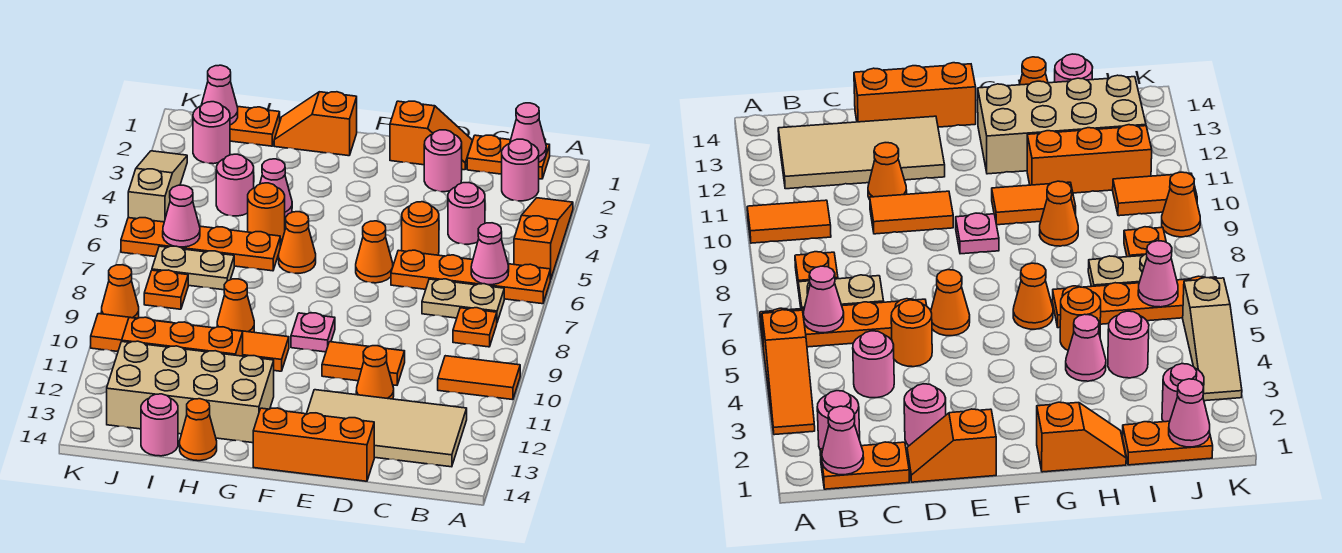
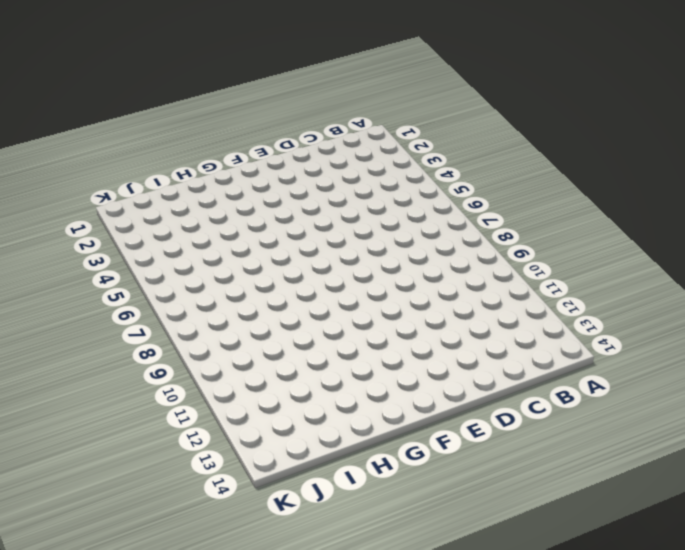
none -> orange slope A3:A5 level 1 top 5
none -> orange plate A6:D6 level 1
none -> orange tile A10:B10 level 1
none -> orange plate B1:C1 level 1

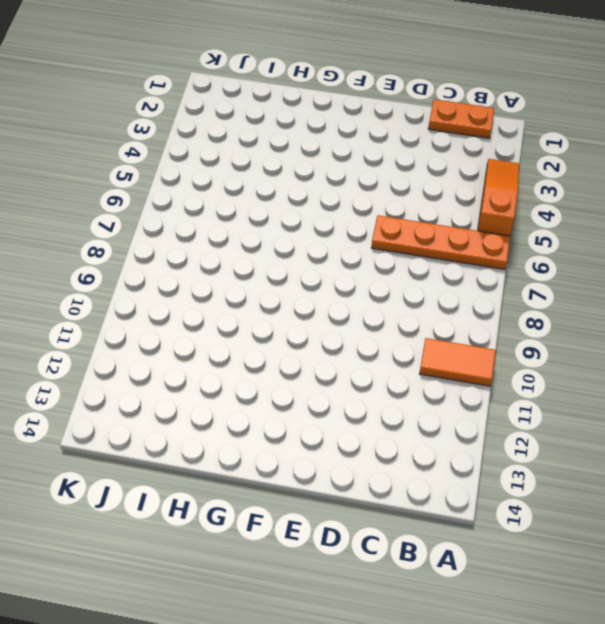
none -> pink round brick B2 level 1
none -> tan plate B7:C7 level 1
none -> orange plate B8 level 1
none -> tan tile B12:E13 level 1

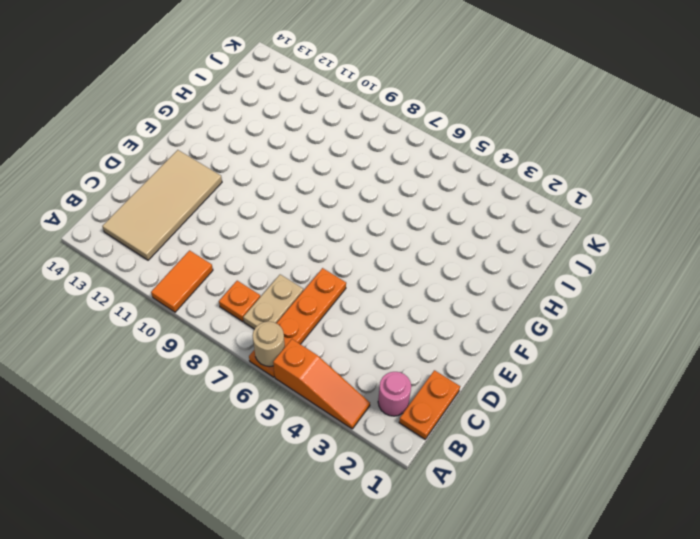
tan round brick A6 level 2 -> none
none -> pink round brick C4 level 1
none -> orange slope D1:E1 level 1 top E
none -> pink round brick D2 level 1
none -> orange round brick D5 level 1

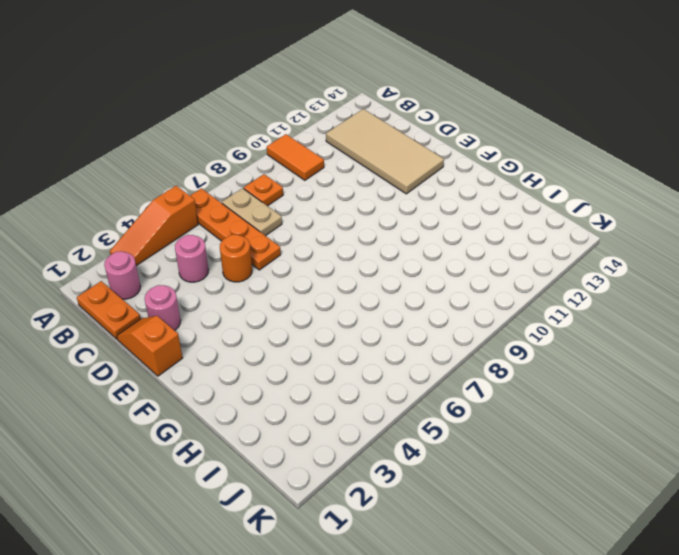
none -> orange tile D10:E10 level 1
none -> orange cone D11 level 1
none -> orange brick D14:F14 level 1
none -> orange cone E6 level 1

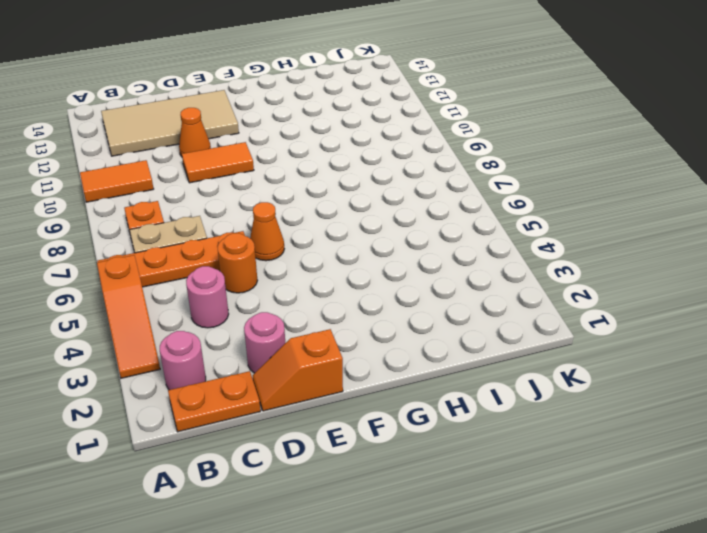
none -> orange brick D14:F14 level 1
none -> pink plate F9 level 1
none -> orange slope G1:H1 level 1 top G
none -> orange cone G6 level 1

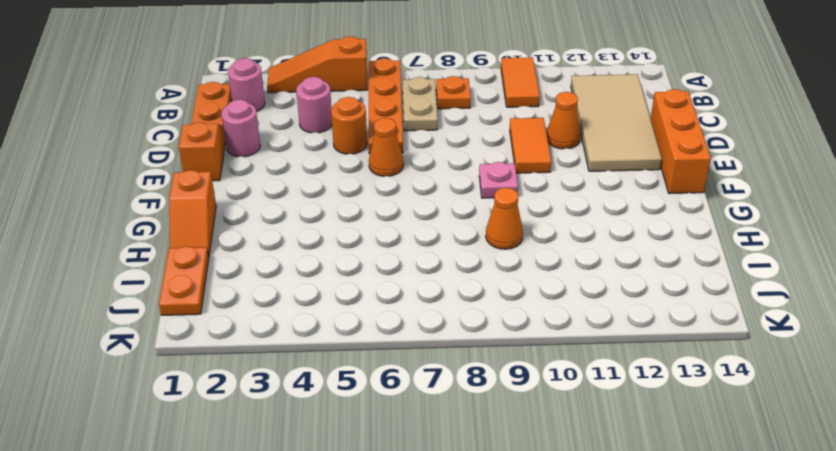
none -> orange cone G6 level 1
none -> orange tile G10:H10 level 1
none -> tan brick G12:J13 level 1
none -> pink cone H4 level 1

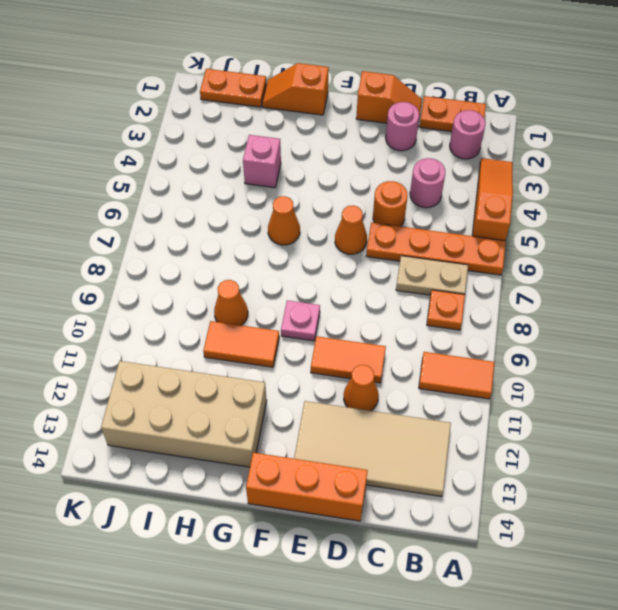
pink brick H4 level 1 -> pink cone H4 level 1
none -> orange round brick H5 level 1
none -> orange plate H6:K6 level 1
none -> orange brick H11:J11 level 1
none -> orange cone H14 level 1

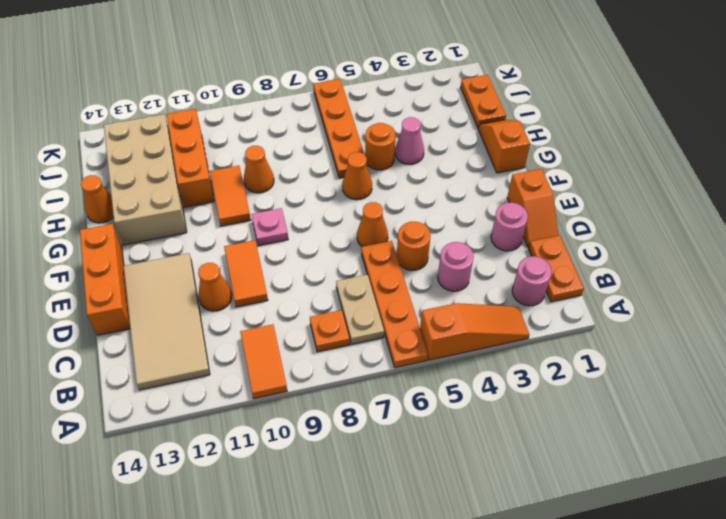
none -> pink round brick I4 level 1
none -> tan plate I7:J7 level 1
none -> pink round brick I14 level 1
none -> pink round brick J2 level 1

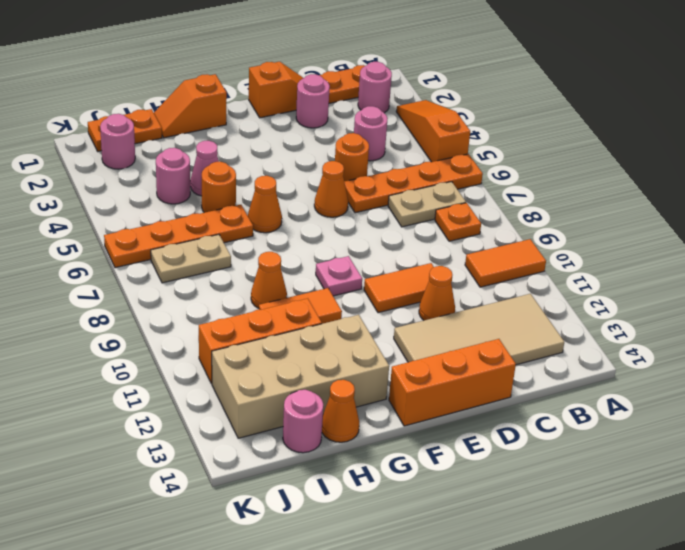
none -> orange plate J8 level 1
none -> orange tile J10:K10 level 1
none -> tan slope K3:K5 level 1 top 5
none -> orange cone K9 level 1

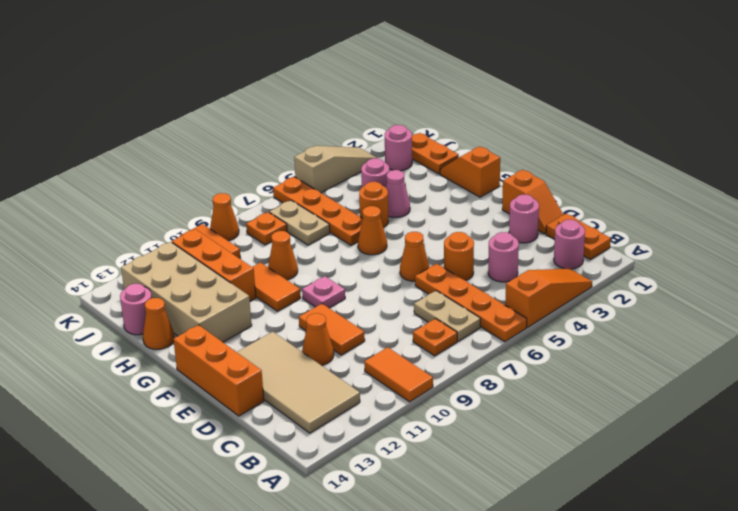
none -> pink cone B1 level 2
none -> pink cone B6 level 2
none -> pink cone J1 level 2
none -> pink cone J6 level 2

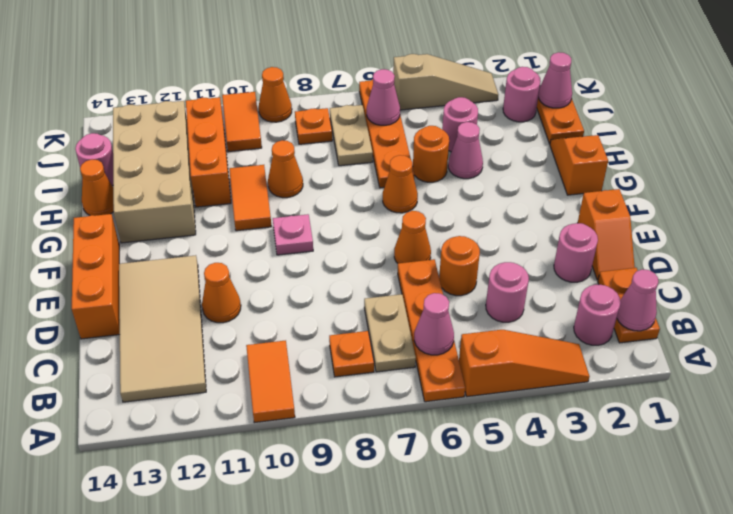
none -> orange tile D10:E10 level 1

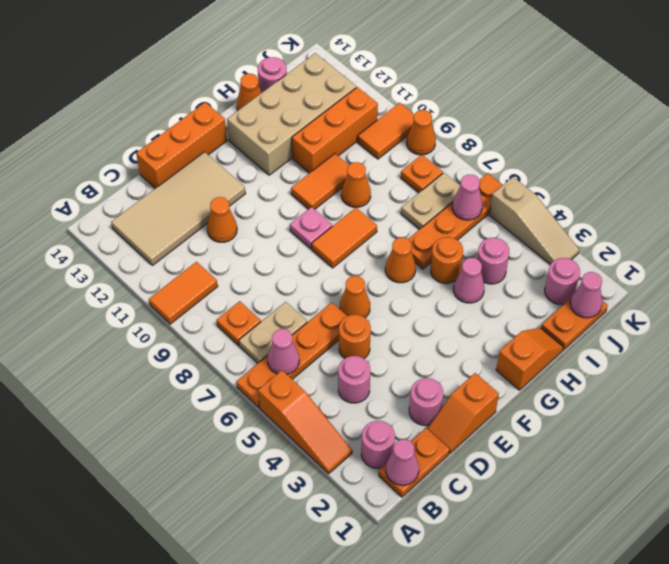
orange tile F8:G8 level 1 -> orange tile D10:E10 level 1

